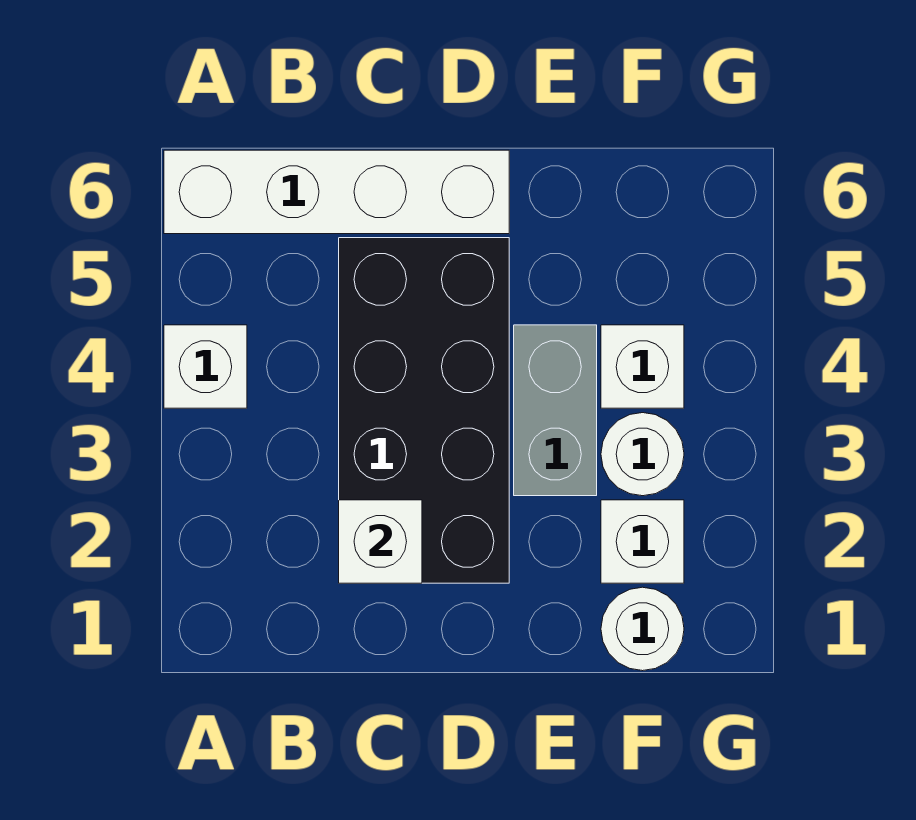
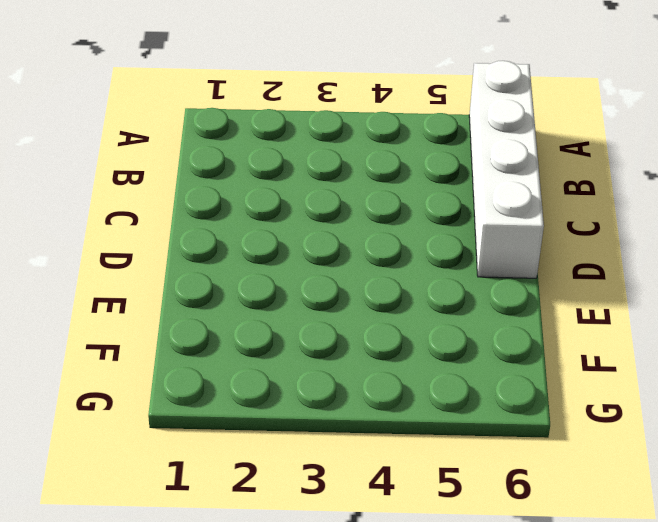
none -> white brick A4 level 1
none -> black brick C2:D5 level 1

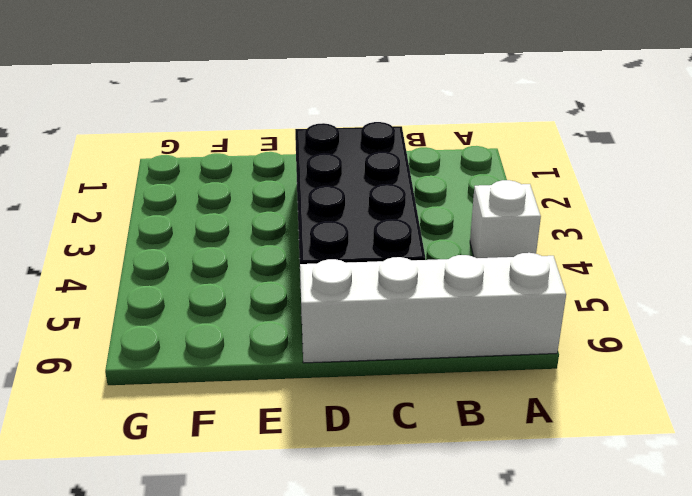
none -> grey brick E3:E4 level 1
none -> white round brick F1 level 1

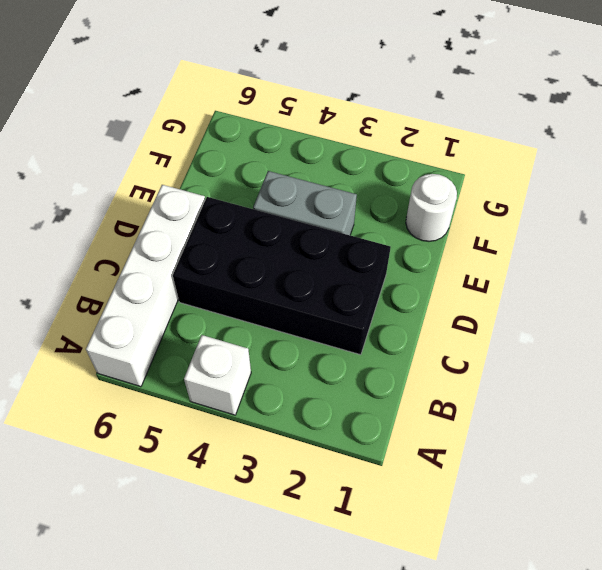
none -> white brick F2 level 1
none -> white round brick F3 level 1

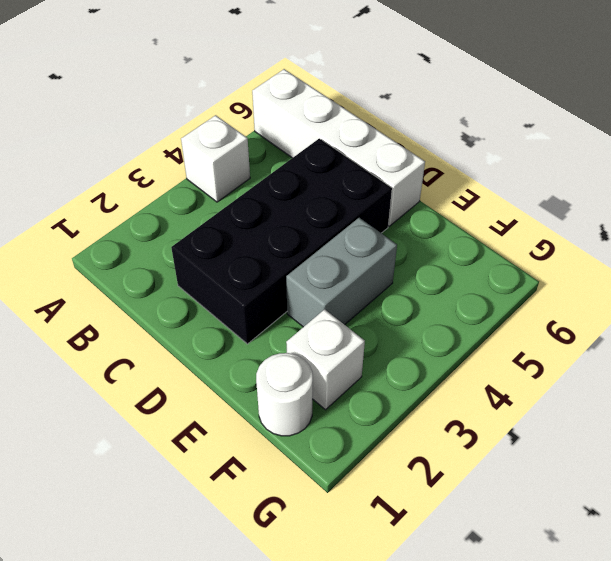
none -> white round brick F3 level 1
none -> white brick F4 level 1

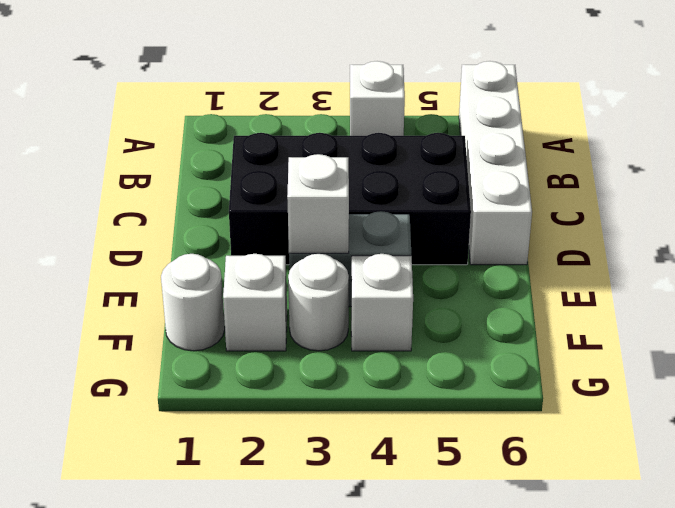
white brick E3 level 2 -> white brick C2 level 2

